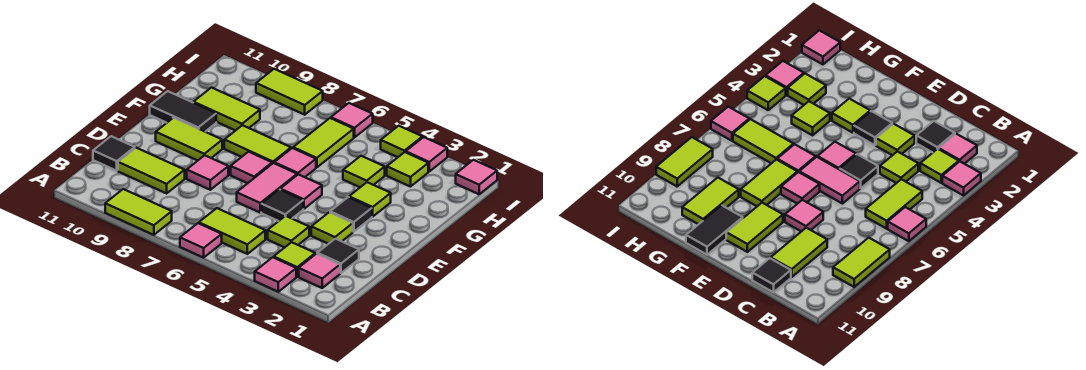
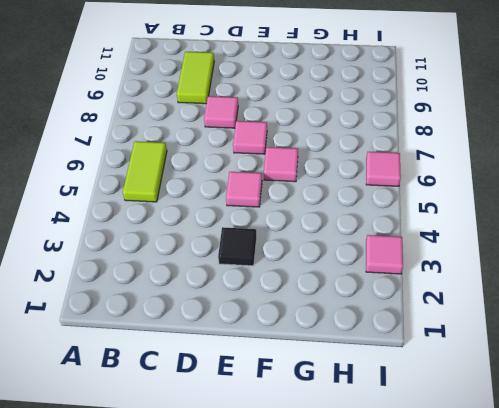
none -> pink tile A3 level 1
none -> pink tile A6 level 1
none -> lime tile A8:A9 level 1
none -> pink tile B2 level 1

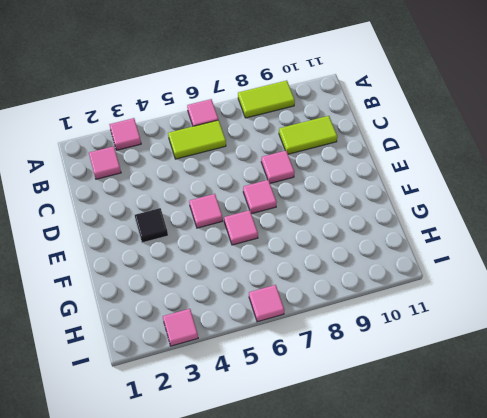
none -> lime tile B3 level 1
none -> black tile C2 level 1
none -> lime tile C4 level 1
none -> black tile C11 level 1

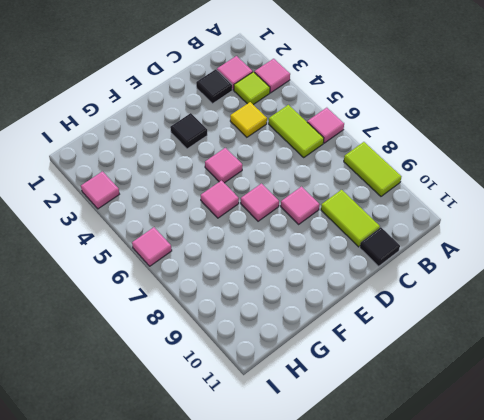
yellow tile C4 level 1 -> lime tile C4 level 1
none -> lime tile D3 level 1
none -> black tile D5 level 1
none -> pink tile D6:E6 level 1
none -> lime tile E9:E10 level 1

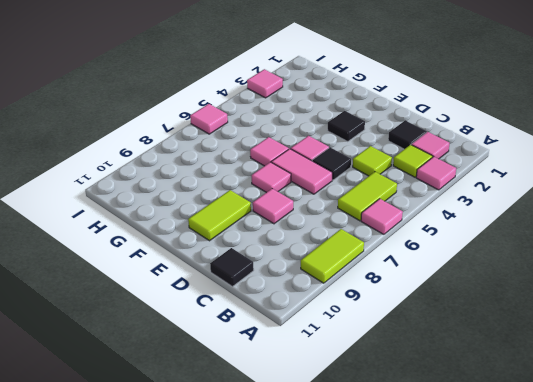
none -> lime tile C9:C10 level 1
none -> lime tile D3 level 1
none -> lime tile F3 level 1
none -> lime tile F7:F8 level 1

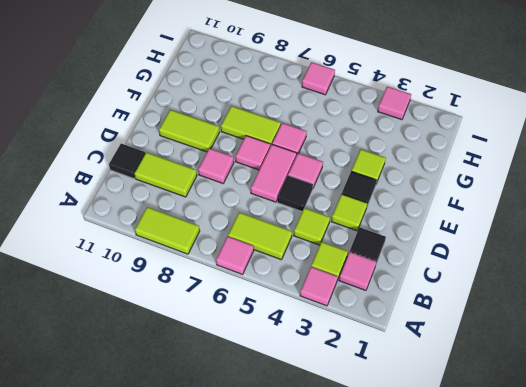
none -> black tile F10:F11 level 1
none -> lime tile G4 level 1
none -> lime tile G6:H6 level 1
none -> lime tile G9:G10 level 1

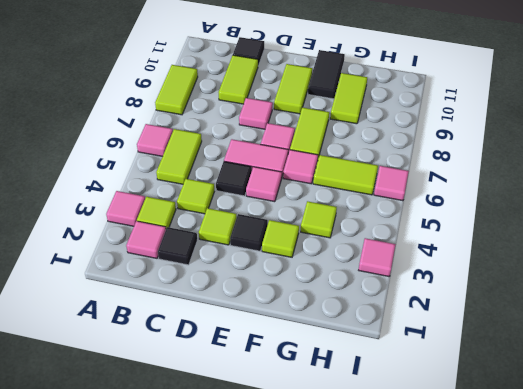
none -> lime tile H3 level 1
none -> pink tile I1 level 1
none -> lime tile I4 level 1
none -> lime tile I8:I9 level 1

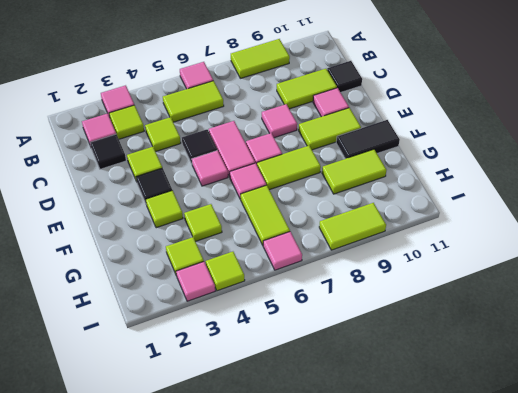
pink tile D10 level 1 -> pink tile I1 level 1

